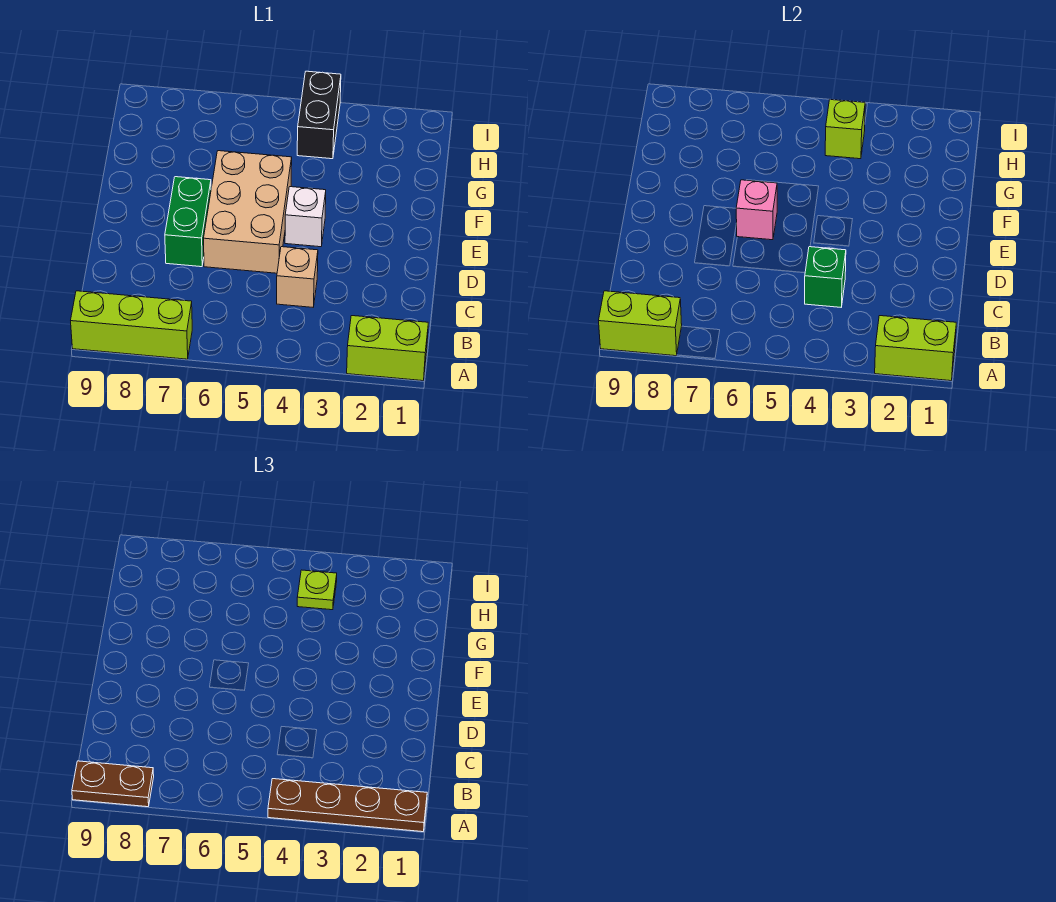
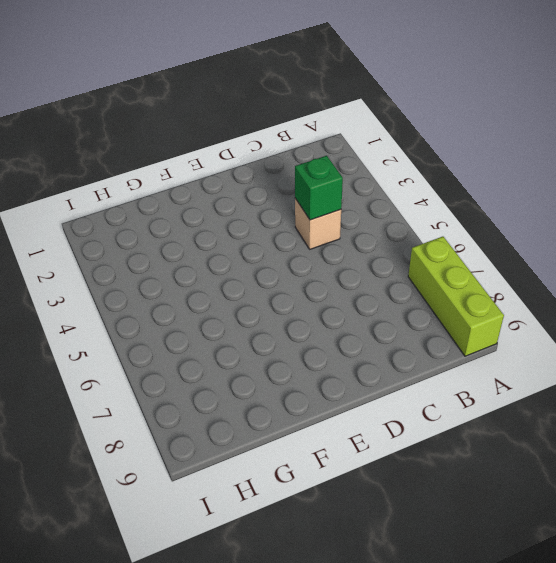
none -> lime brick A1:A2 level 1
none -> tan brick D5:F6 level 1
none -> green brick D7:E7 level 1

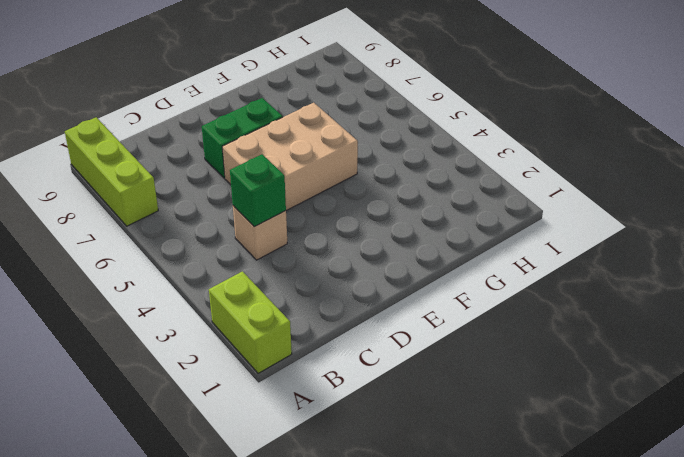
none -> white brick E4 level 1
none -> black brick H4:I4 level 1
none -> lime brick A1:A2 level 2

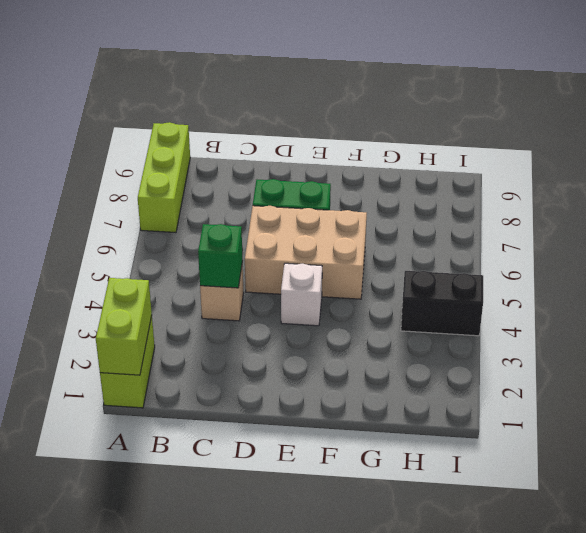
none -> lime brick A8:A9 level 2
none -> pink brick E6 level 2
none -> lime brick H4 level 2

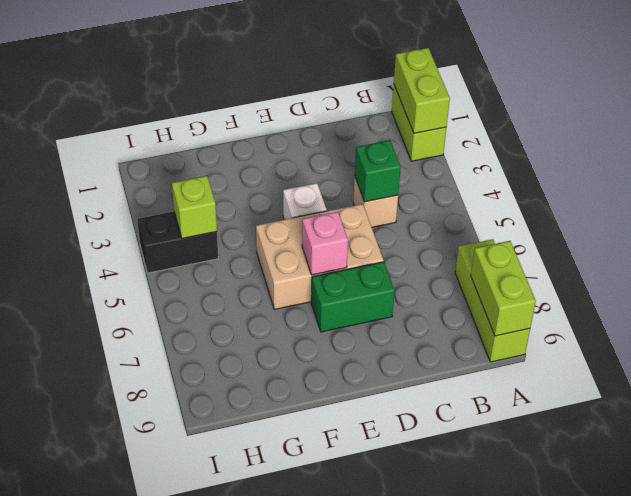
none -> brown plate A1:A4 level 3
none -> brown plate A8:A9 level 3
none -> lime plate H4 level 3

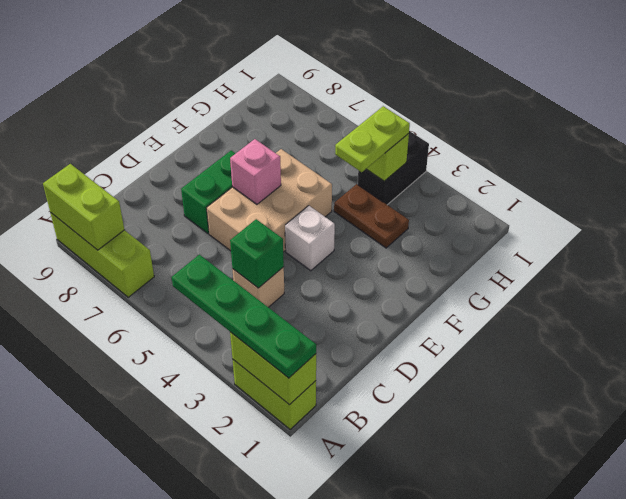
green plate A1:A4 level 3 -> brown plate A1:A4 level 3
brown plate G3:G4 level 1 -> brown plate A8:A9 level 3
lime plate G4:H4 level 3 -> lime plate H4 level 3

